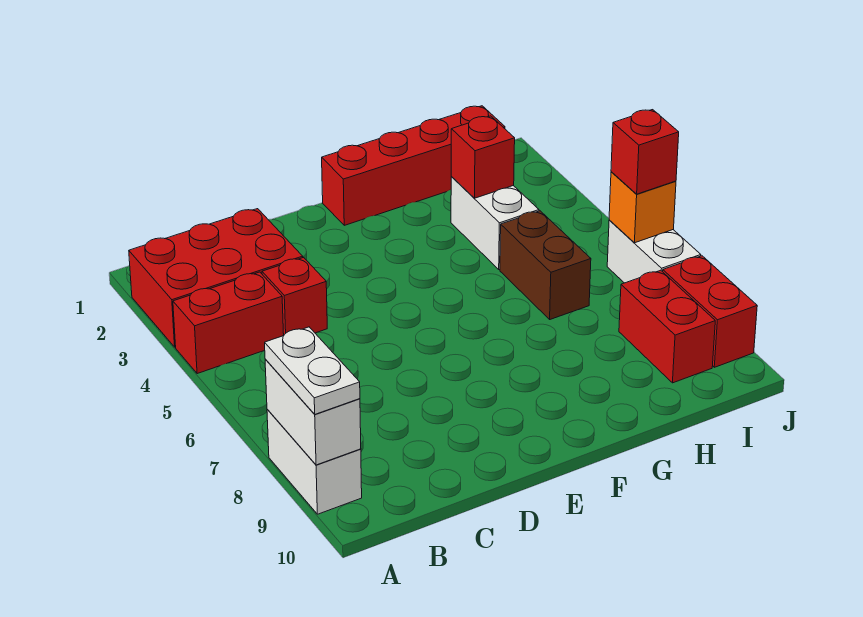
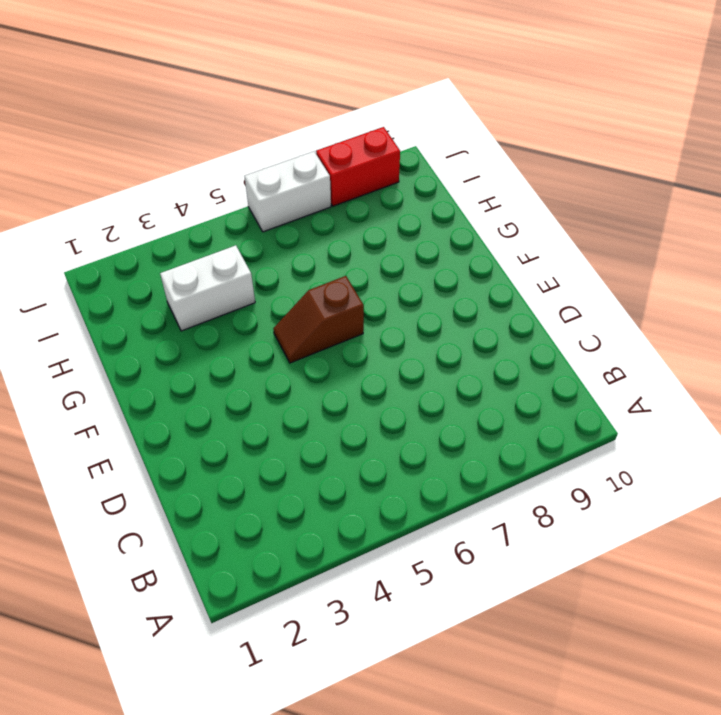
brown slope F5:F6 level 1 top 6 -> none
none -> red brick A2:C3 level 1
none -> red brick A4:B4 level 1
none -> white brick A8:A9 level 1

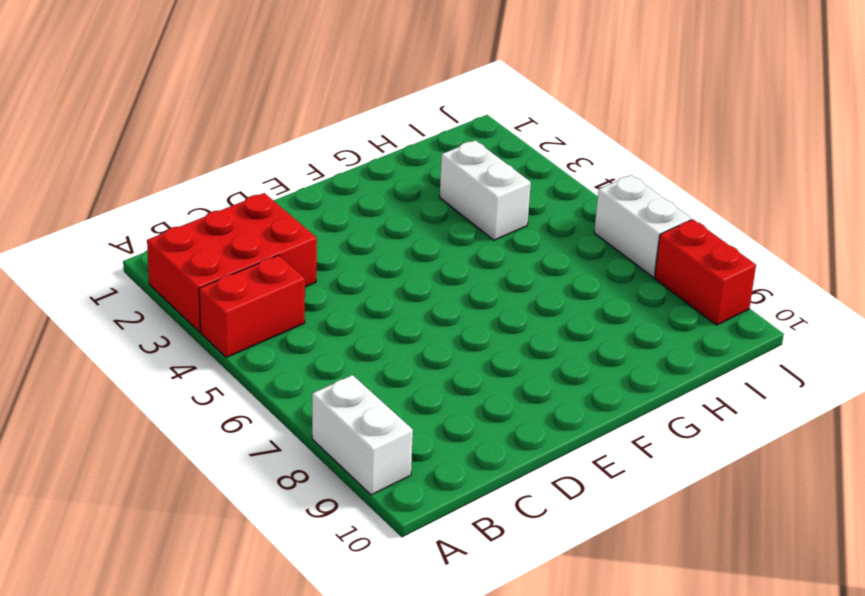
none -> red brick C4 level 1
none -> red brick F1:I1 level 1
none -> brown brick H5:H6 level 1

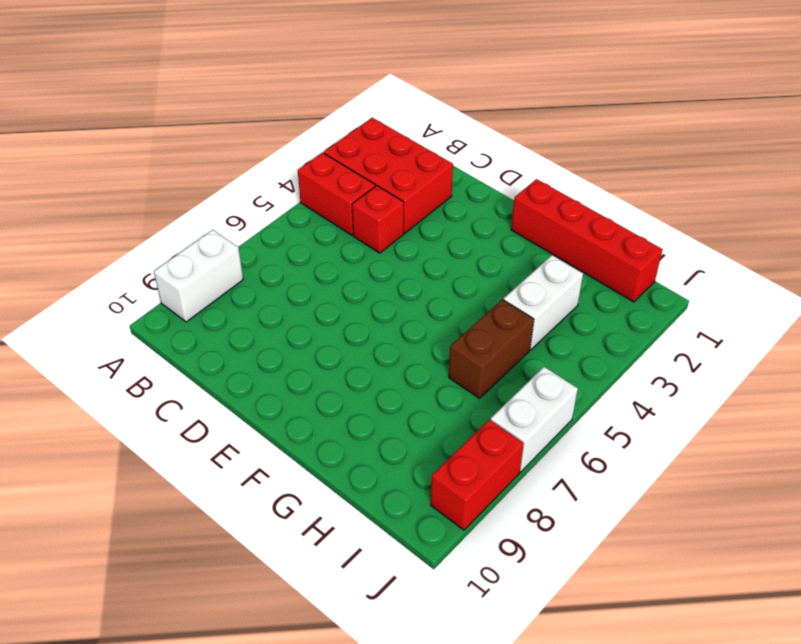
none -> red brick I8:I9 level 1
none -> white brick A8:A9 level 2
none -> red brick H3 level 2

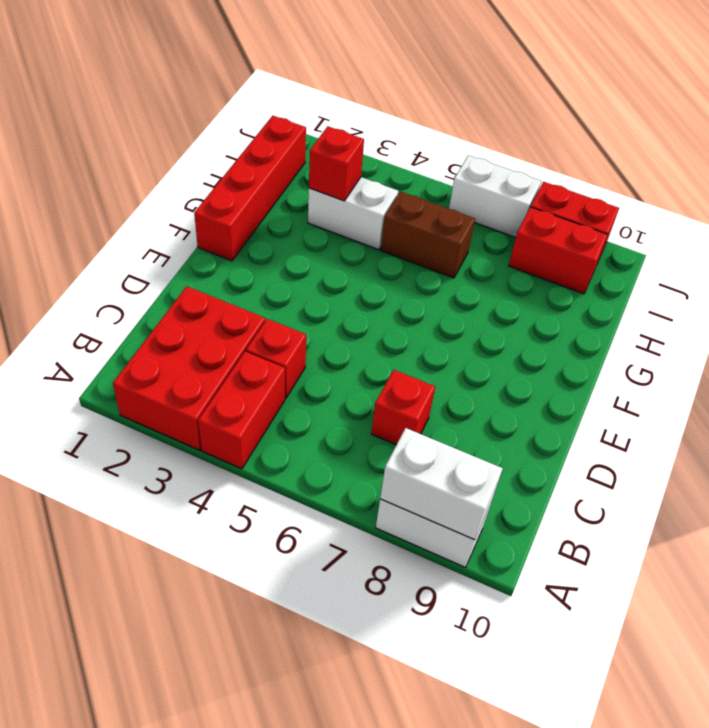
red brick C7 level 1 -> red brick J6 level 3
none -> orange brick J6 level 2
none -> white plate A8:A9 level 3

